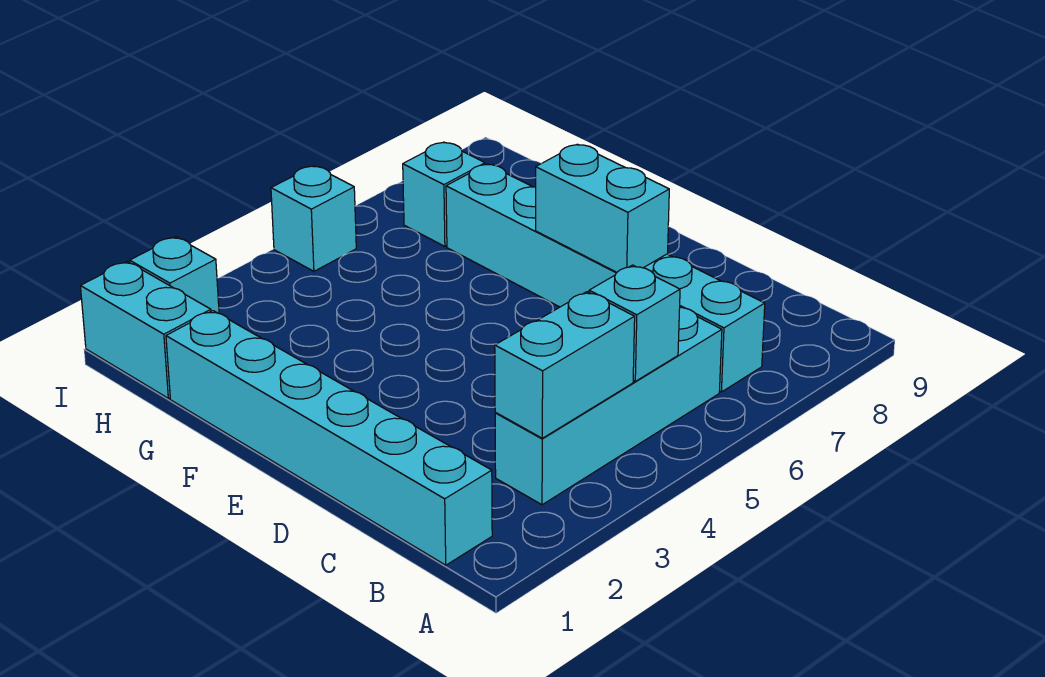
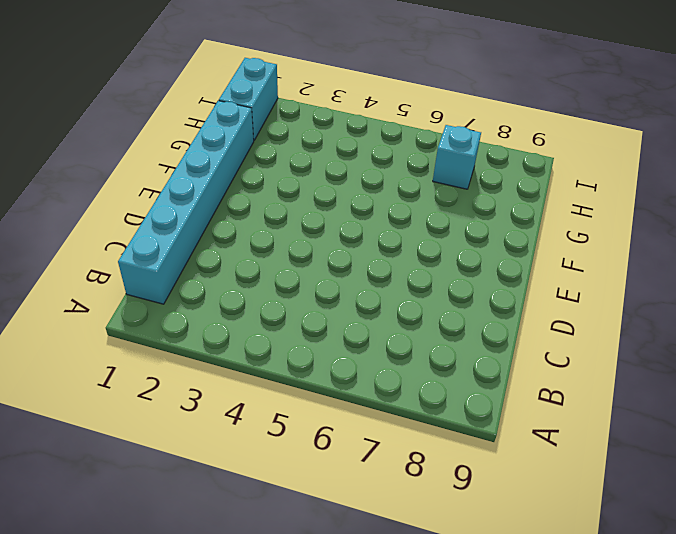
none -> cyan brick B3:B6 level 1
none -> cyan brick B7:G7 level 1

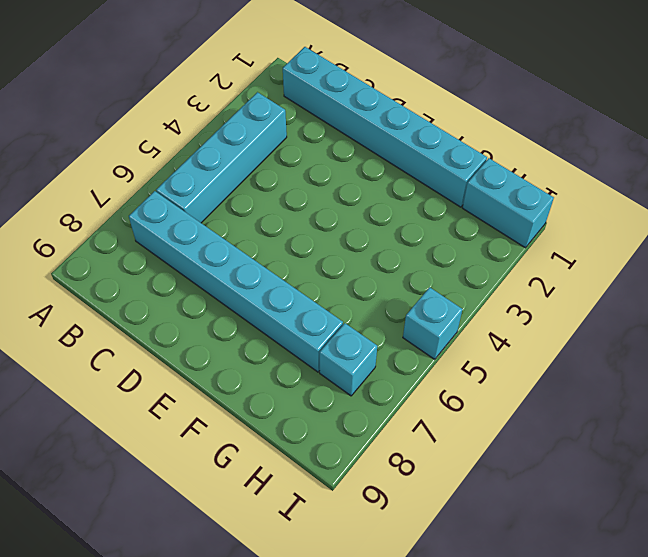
none -> cyan brick I2 level 1
none -> cyan brick B3:B4 level 2

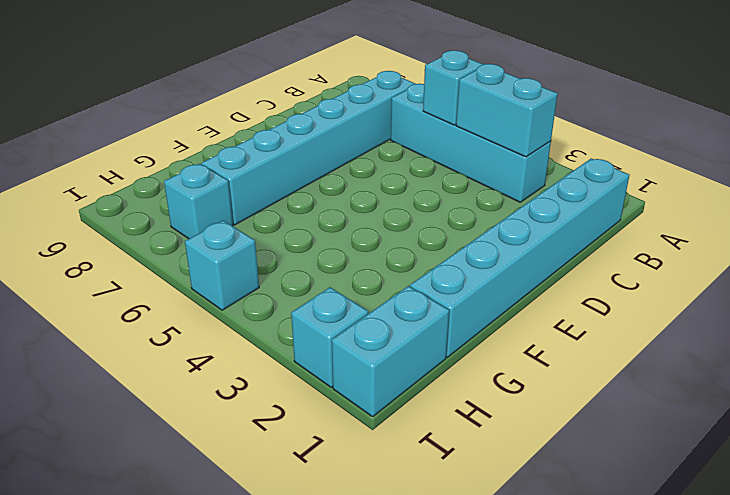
none -> cyan brick D7:E7 level 2

